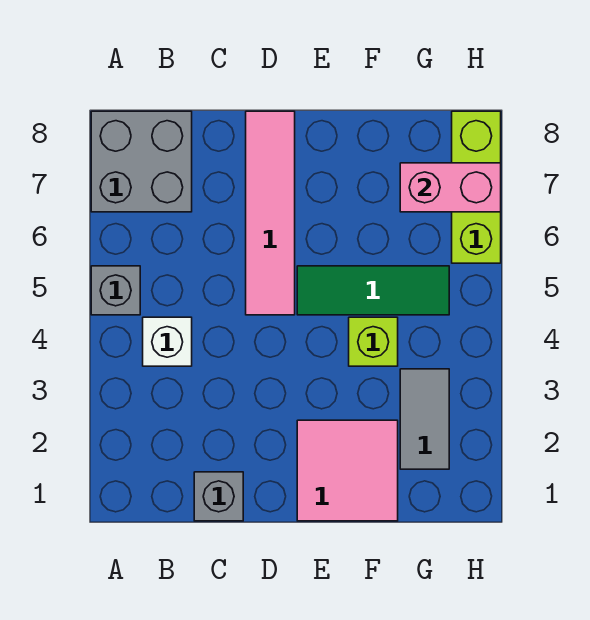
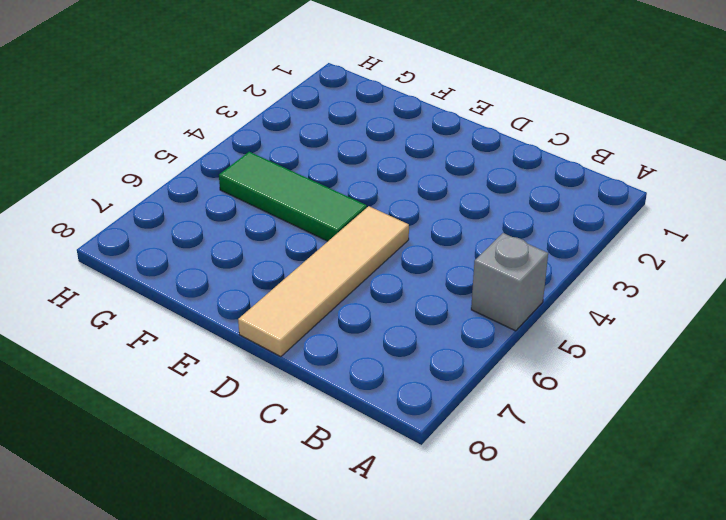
tan tile D5:D8 level 1 -> pink tile D5:D8 level 1
none -> grey brick A7:B8 level 1
none -> white brick B4 level 1

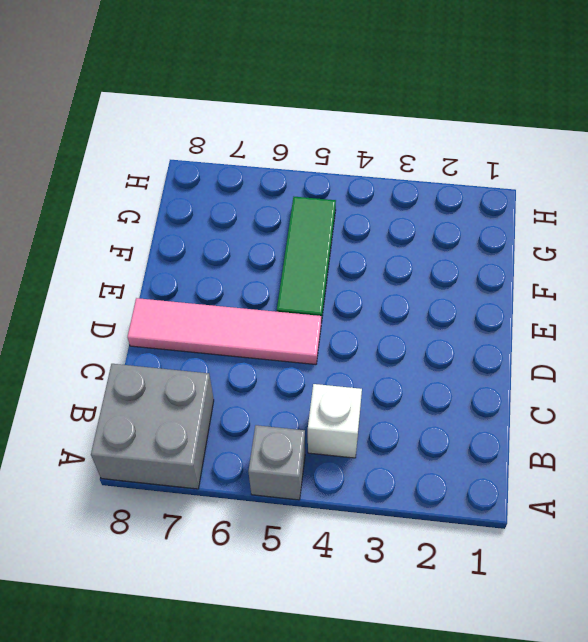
none -> grey brick C1 level 1
none -> pink tile E1:F2 level 1

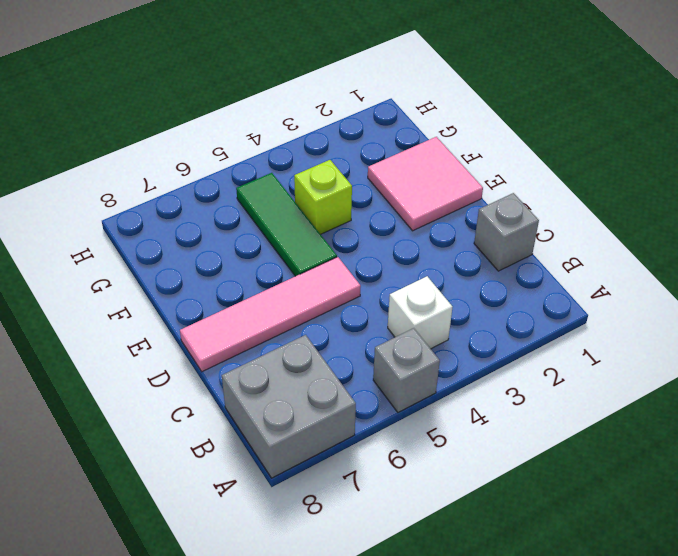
none -> grey tile G2:G3 level 1
none -> lime brick H6:H8 level 1

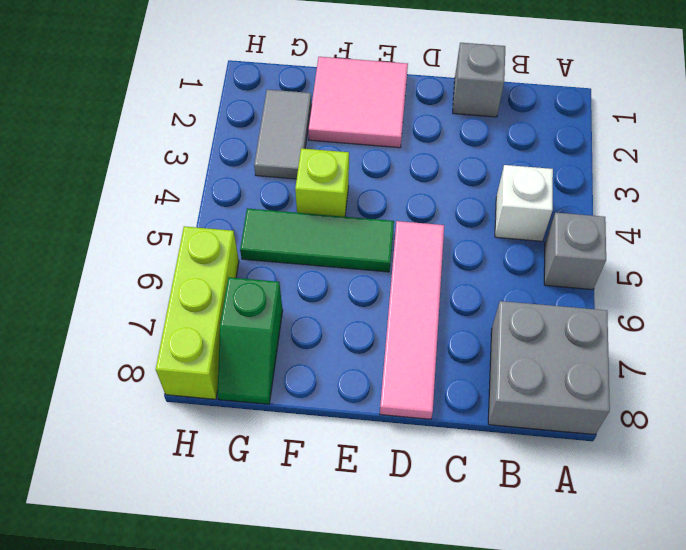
green slope G7:G8 level 1 top 7 -> none
none -> pink brick G7:H7 level 2

